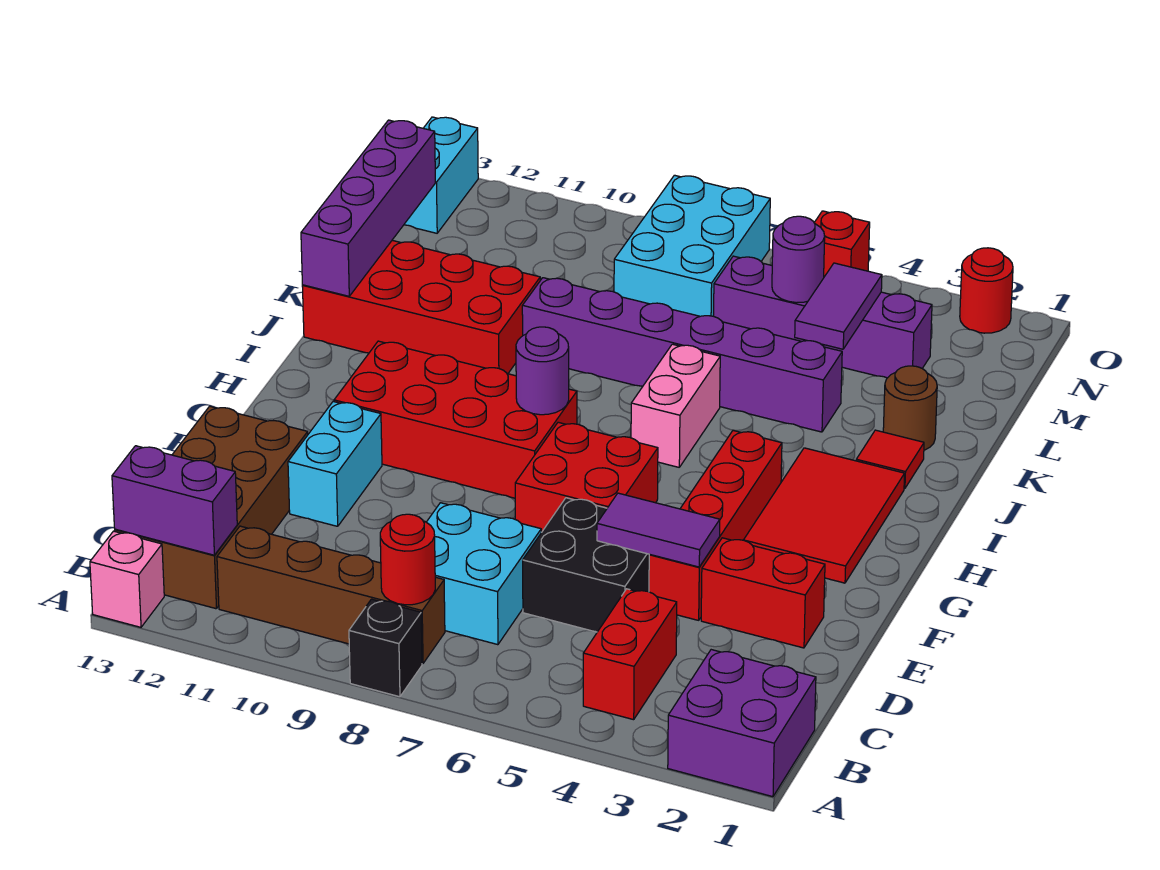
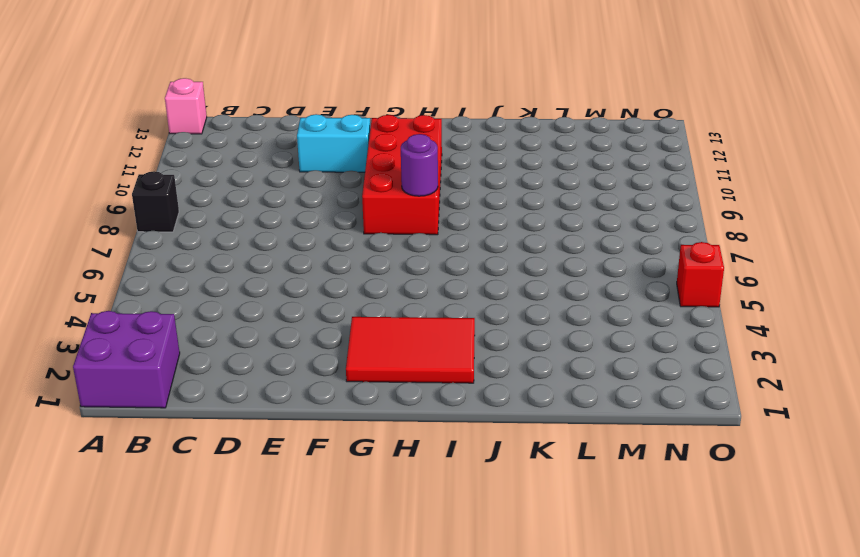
none -> red brick B4:C4 level 1
none -> brown brick B8:B11 level 1
none -> brown brick B12:E13 level 1
none -> cyan brick C7:D8 level 1

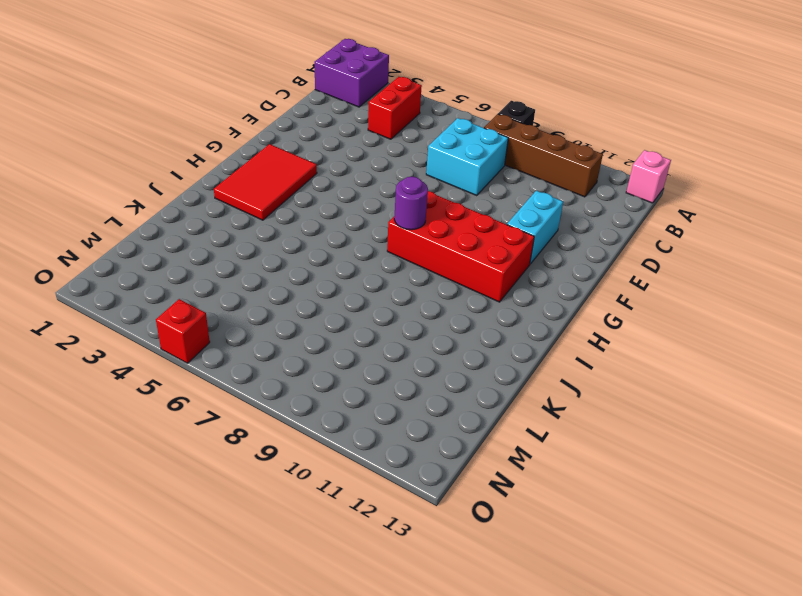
none -> brown brick B12:E13 level 1
none -> black brick D5:E6 level 1
none -> red brick E2:E3 level 1
none -> red brick E4:H4 level 1

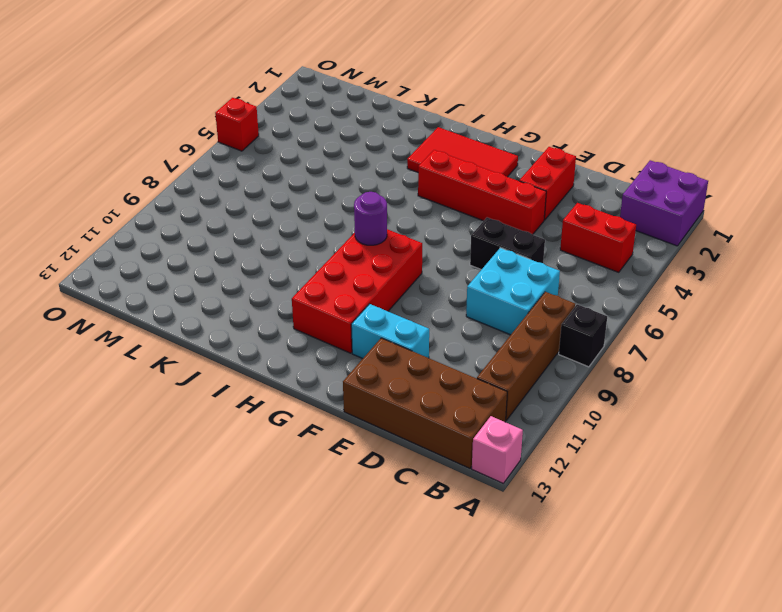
black brick D6:E6 level 1 -> black brick D5:E6 level 1
none -> red brick F6:G7 level 1
none -> pink brick I6:J6 level 1
none -> red tile J2 level 1
none -> red brick J10:K13 level 1

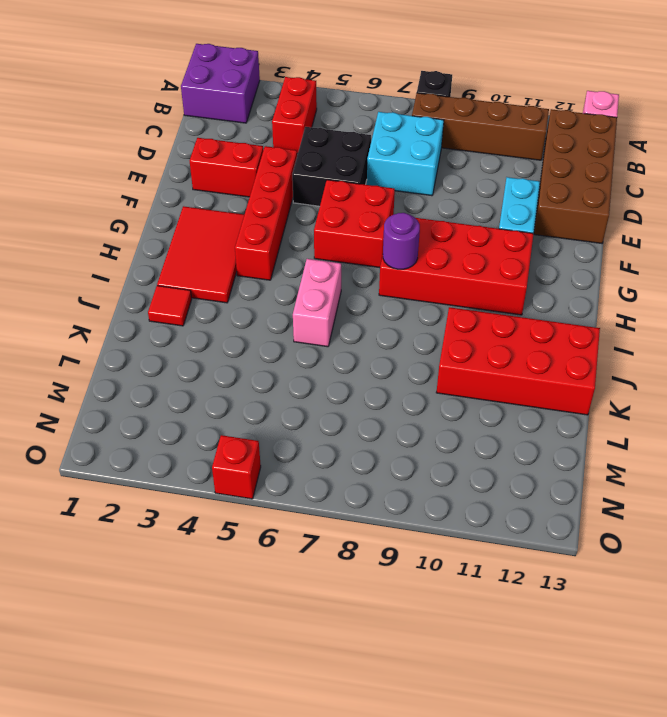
none -> brown round brick K2 level 1
none -> purple brick K4:K9 level 1
none -> purple brick M3:M6 level 1
none -> cyan brick M7:O8 level 1

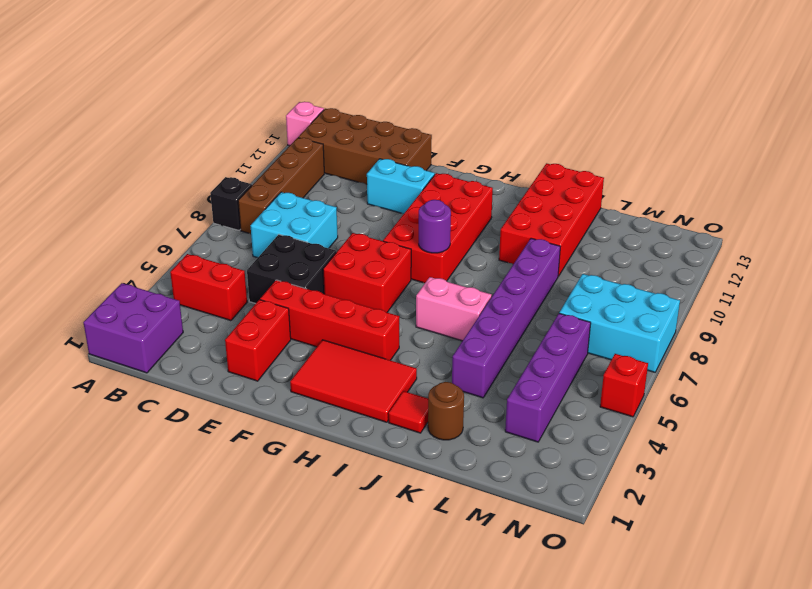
none -> cyan brick N13:O13 level 1
none -> red round brick O2 level 1
none -> red round brick B8 level 2
none -> purple brick B12:B13 level 2

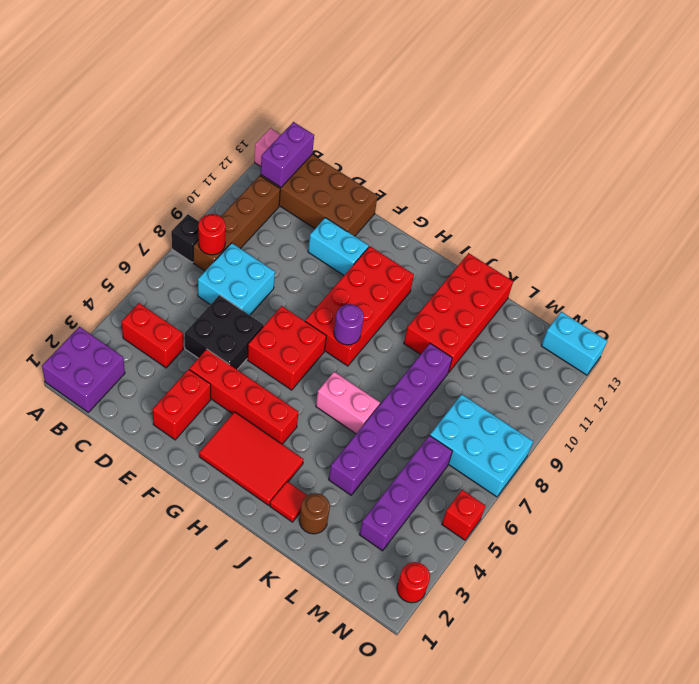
none -> purple tile E4:E5 level 2
none -> purple brick J13:M13 level 2
none -> purple tile L4:M4 level 2
none -> purple round brick M5 level 2

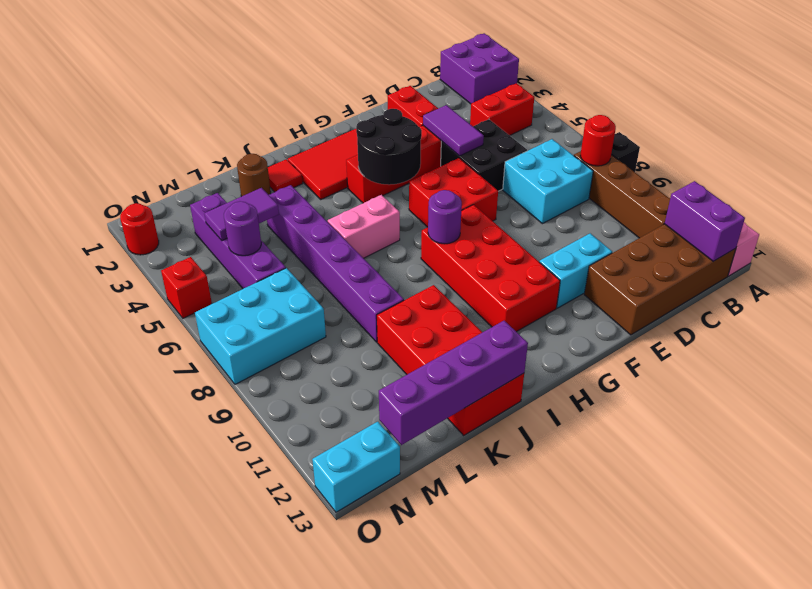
black round brick G4:H5 level 2 -> none

